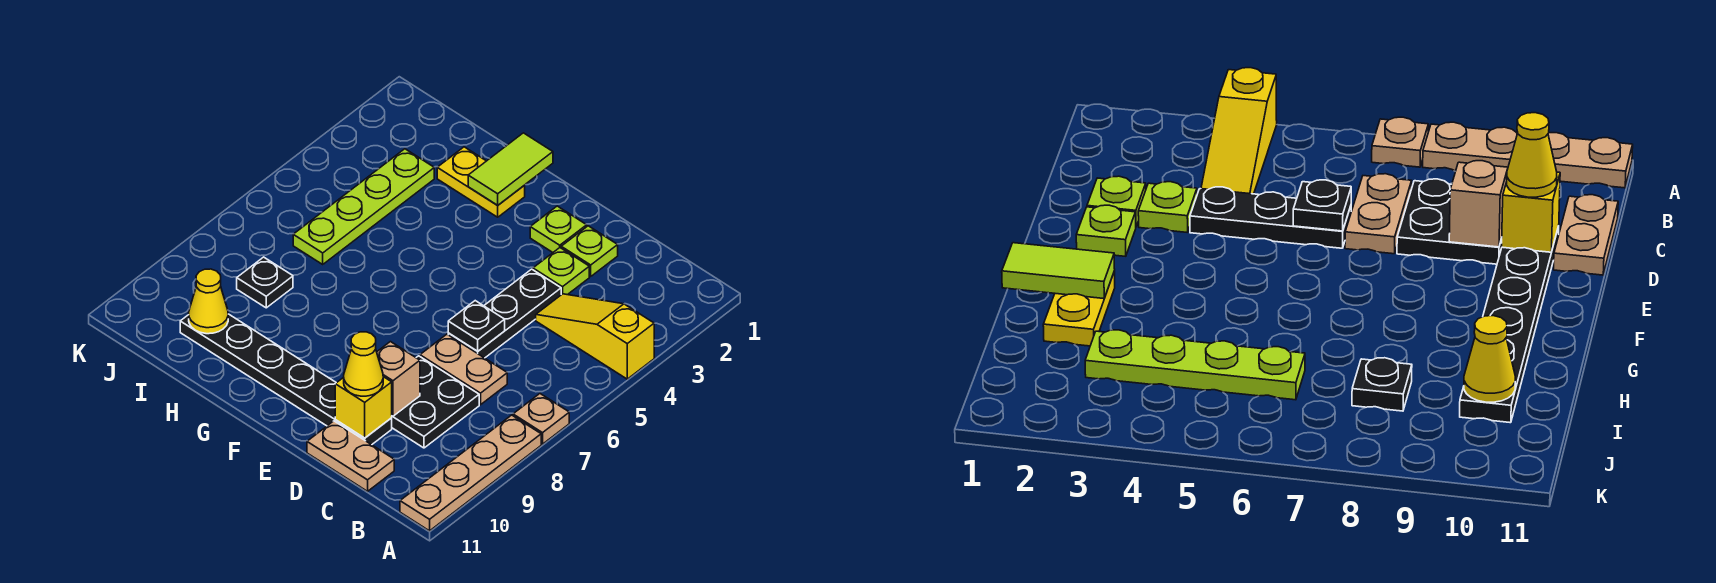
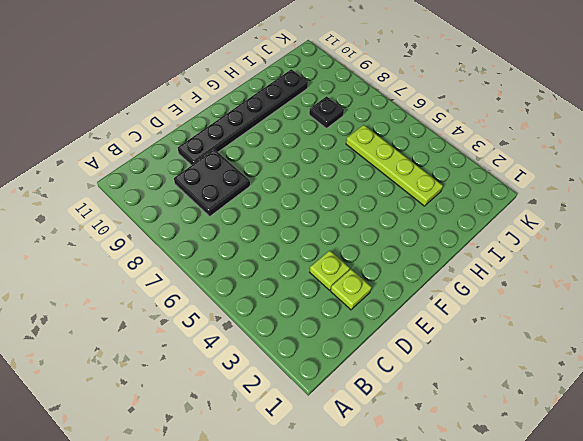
none -> yellow slope A4:C4 level 1 top A
none -> tan plate A7 level 1
none -> tan plate A8:A11 level 1

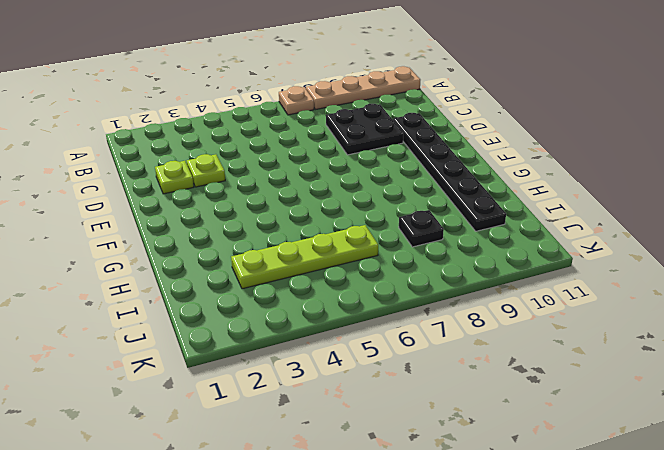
none -> yellow slope A4:C4 level 1 top A
none -> tan plate C7:D7 level 1
none -> tan plate C11:D11 level 1

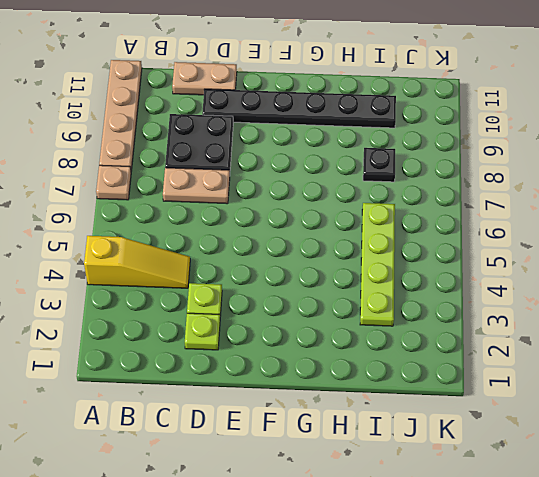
none -> black plate D4:D6 level 1
none -> lime plate E2 level 1
none -> yellow plate G2:H2 level 1

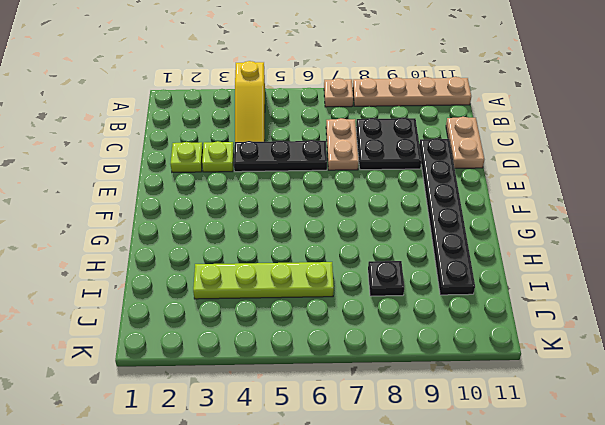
none -> lime plate E2 level 1
none -> yellow plate G2:H2 level 1
none -> black plate D6 level 2

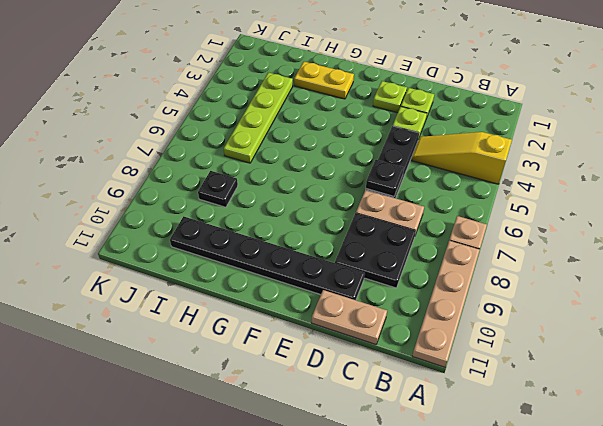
none -> tan brick D9 level 2
none -> yellow brick D10 level 2
none -> lime tile G1:G2 level 2

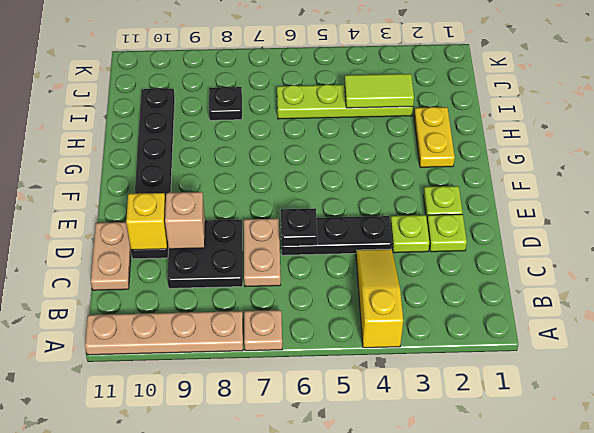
lime tile I3:I4 level 2 -> lime tile G1:G2 level 2
none -> yellow cone I10 level 2
none -> yellow cone D10 level 3

